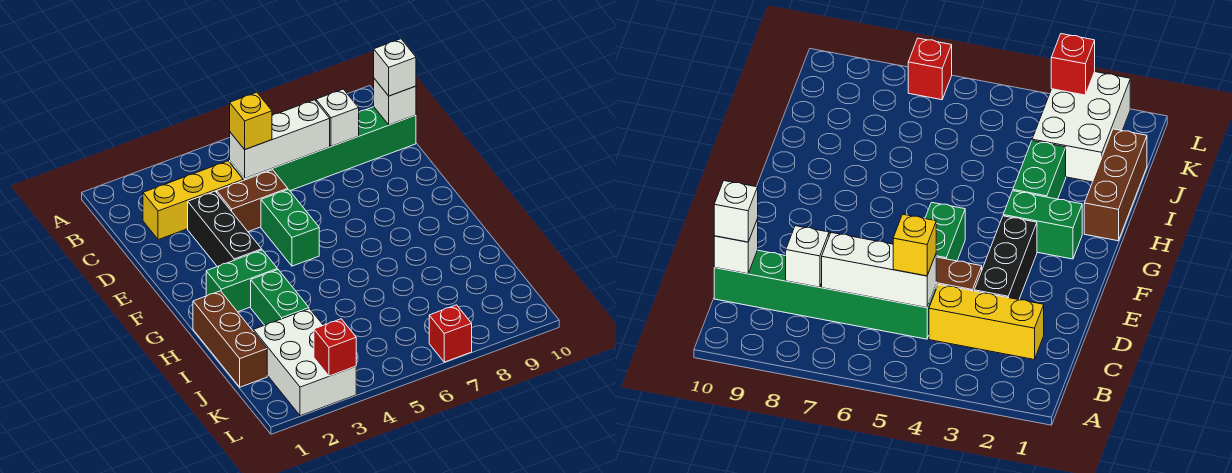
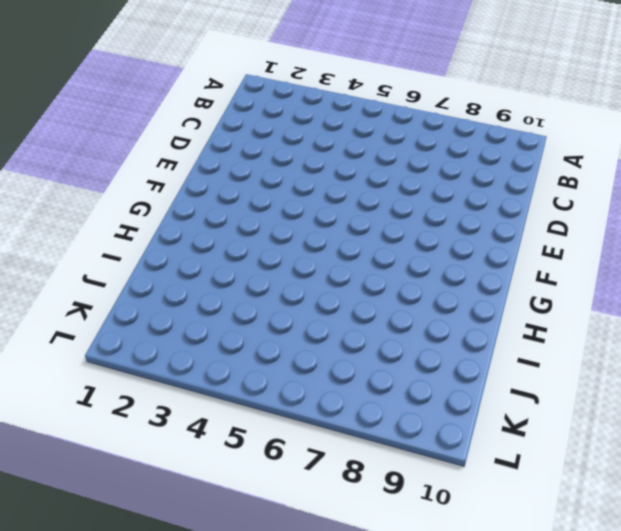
none -> yellow brick C2:C4 level 1
none -> green brick C5:C10 level 1
none -> black brick D3:F3 level 1

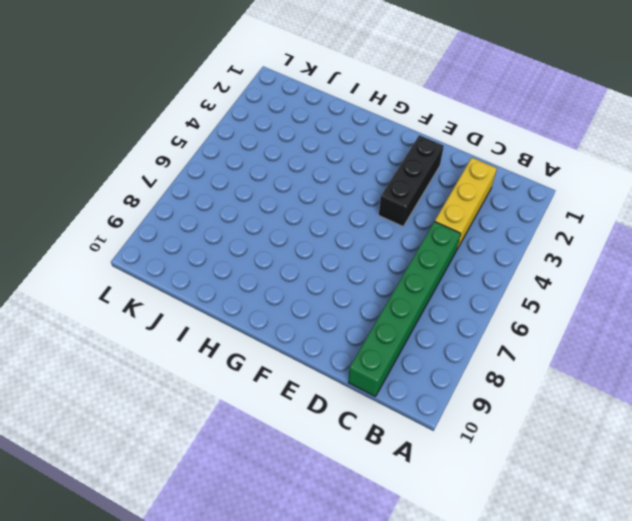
black brick E2:E4 level 1 -> black brick D3:F3 level 1
none -> brown brick D4:D5 level 1
none -> green brick E5:F5 level 1
none -> green brick G2:G3 level 1

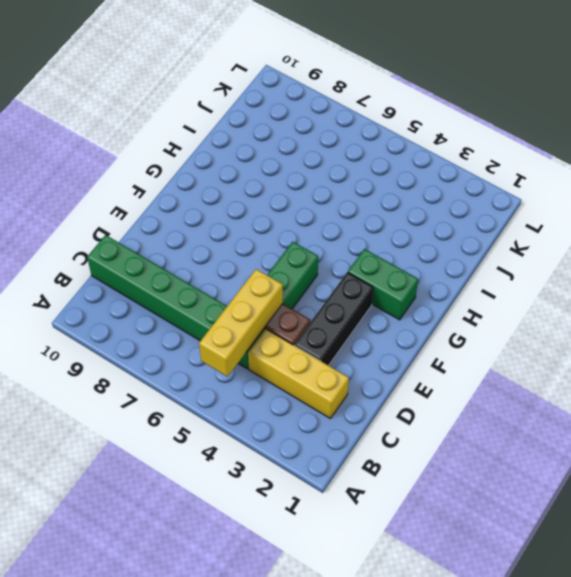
yellow brick B5:D5 level 2 -> white brick C5:C7 level 2
none -> brown brick H1:J1 level 1
none -> green brick H3:I3 level 1
none -> white brick J2:L3 level 1

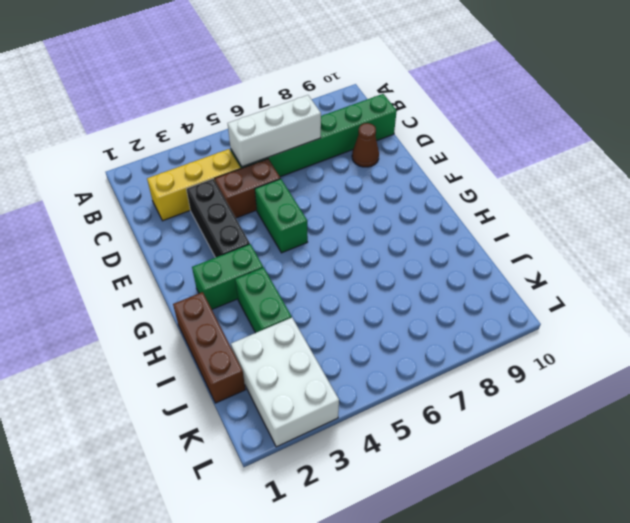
brown cone D9 level 1 -> none
none -> red brick L7 level 1
none -> white brick C8 level 2
none -> white brick C10 level 2

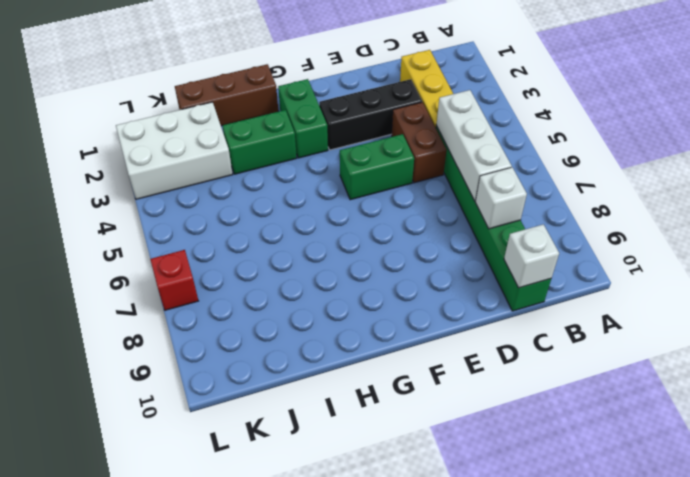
none -> red brick L3 level 2
none -> yellow brick C5 level 3
none -> white brick C10 level 3

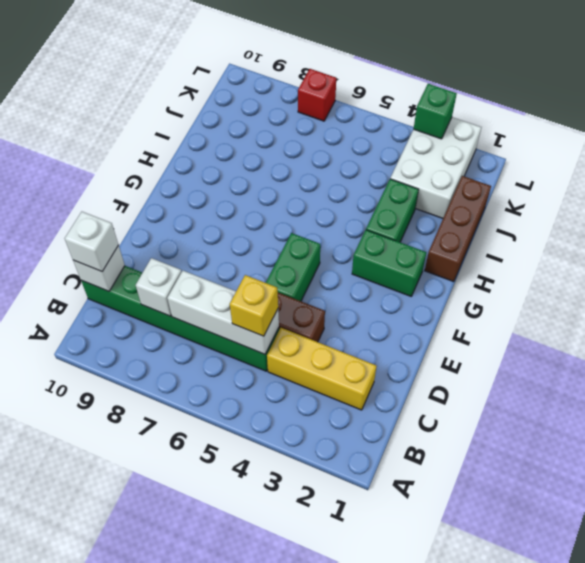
green brick L3 level 2 -> red brick L3 level 2
none -> black brick D3:F3 level 1

